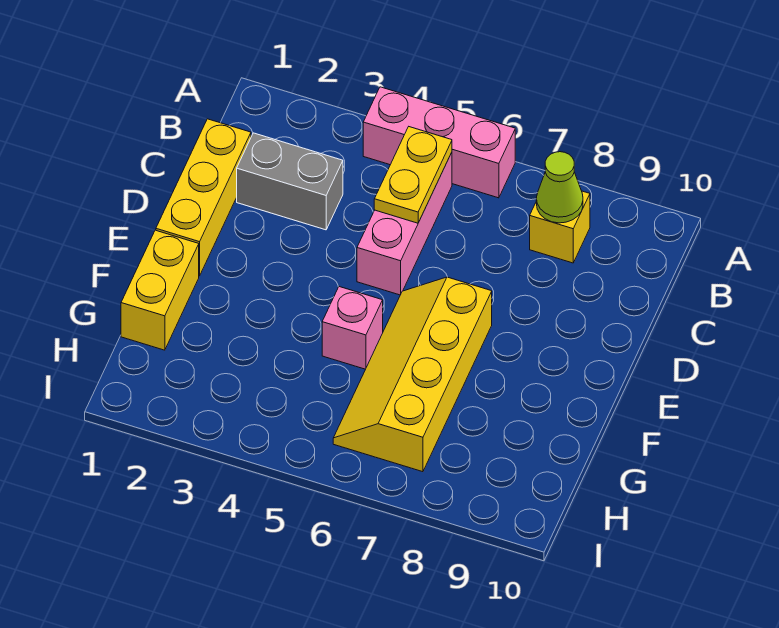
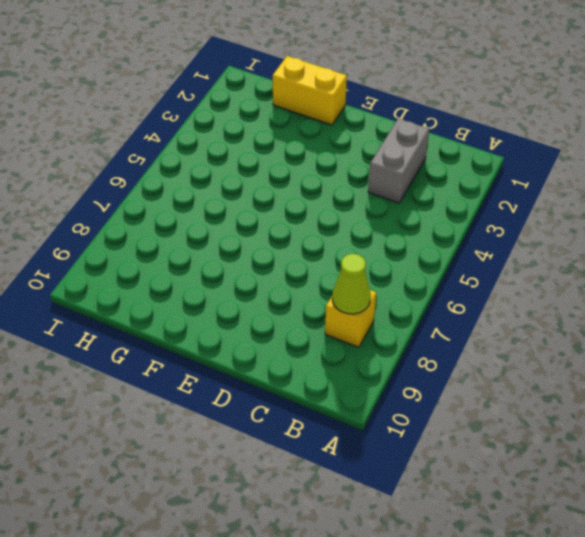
none -> pink brick A4:A6 level 1
none -> pink brick B5:D5 level 1

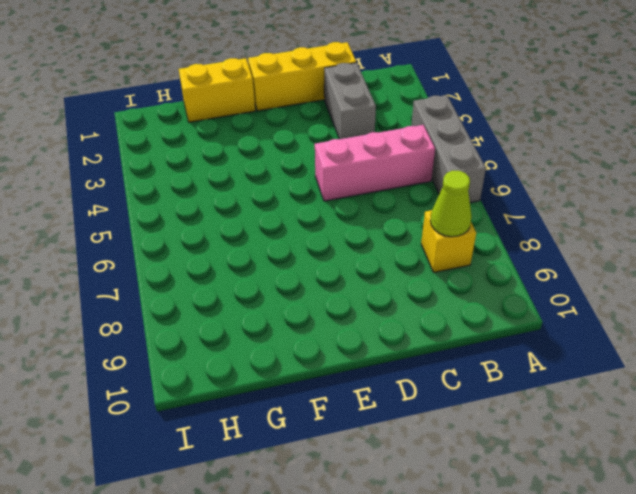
grey brick A4:A6 level 1 -> pink brick A4:A6 level 1
none -> yellow slope E6:H7 level 1 top 7
none -> pink brick F5 level 1

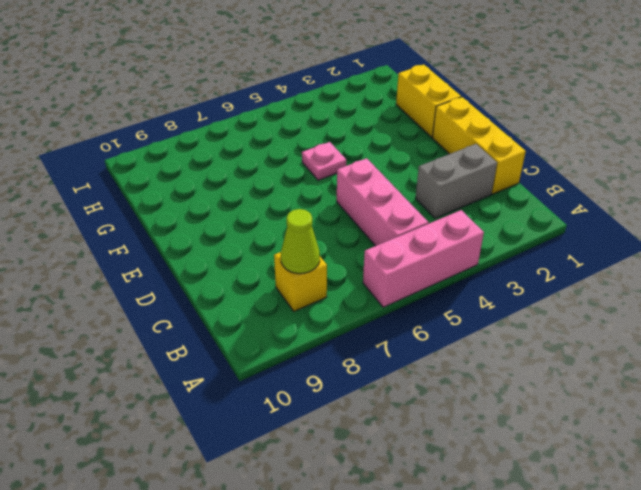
pink plate F5 level 1 -> pink brick F5 level 1
none -> yellow slope E6:H7 level 1 top 7
none -> yellow plate B5:C5 level 2

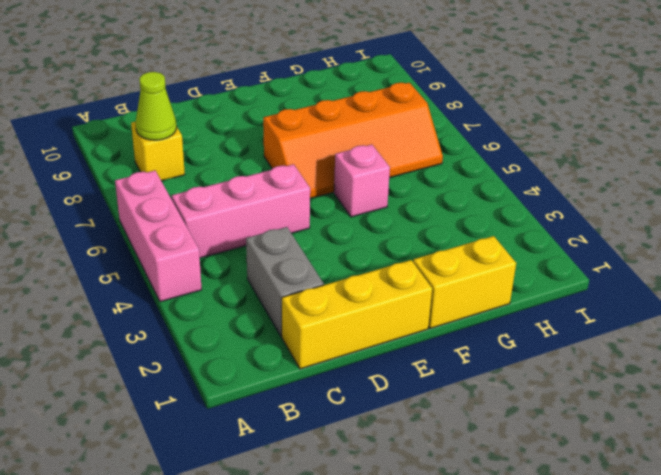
orange slope E6:H7 level 1 top 7 -> yellow slope E6:H7 level 1 top 7
none -> yellow plate B5:C5 level 2

